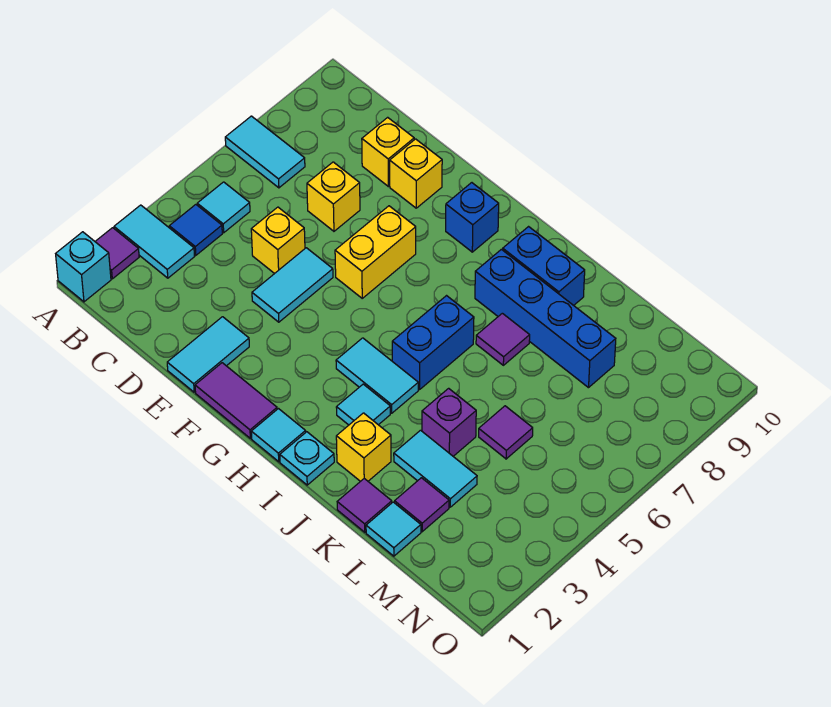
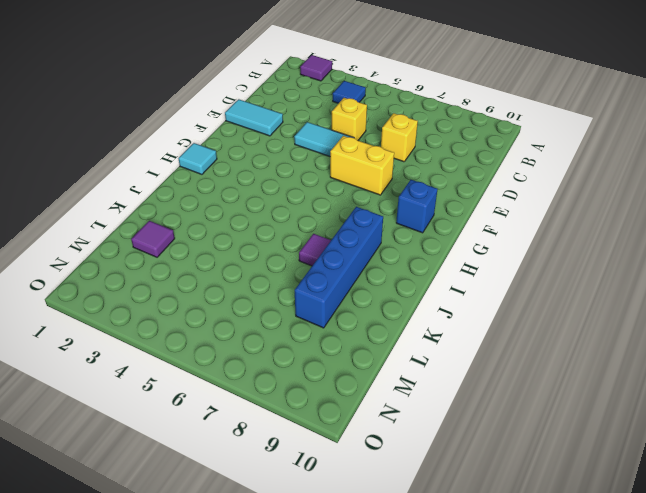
none -> cyan brick A1 level 1
none -> cyan tile A3:B3 level 1
none -> cyan tile A7:B7 level 1
none -> cyan tile B5 level 1

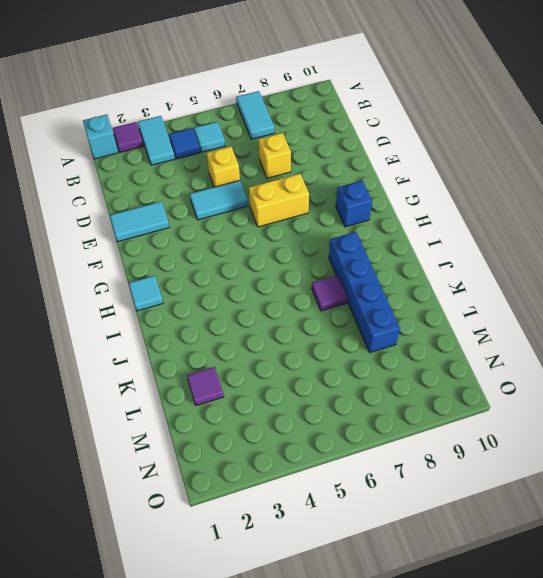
none -> yellow brick D9 level 1
none -> yellow brick E9 level 1
none -> purple tile F1:G1 level 1
none -> cyan tile H4:I4 level 1

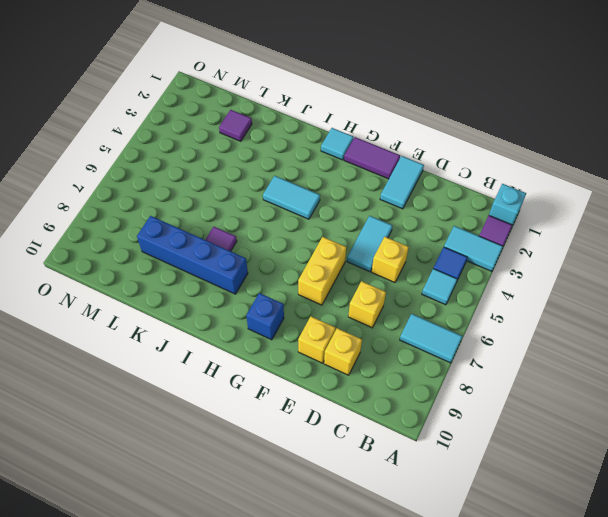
none -> cyan plate I1 level 1
none -> cyan tile I3 level 1
none -> blue brick I5:I6 level 1
none -> blue brick I9:J9 level 1

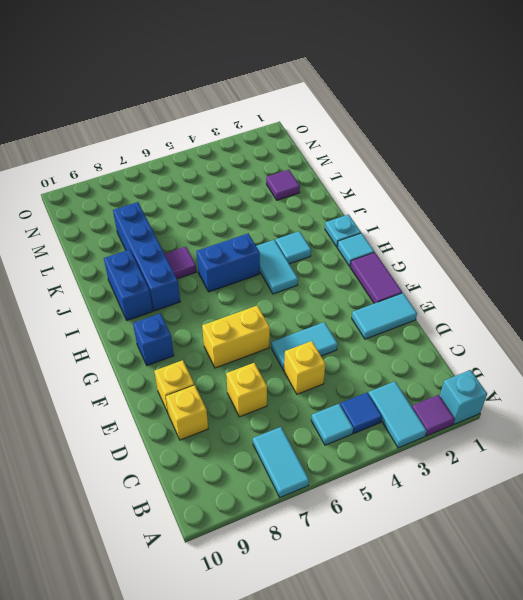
none -> yellow brick J2 level 1
none -> purple tile K1 level 1
none -> cyan tile K3:L3 level 1
none -> purple brick K4 level 1

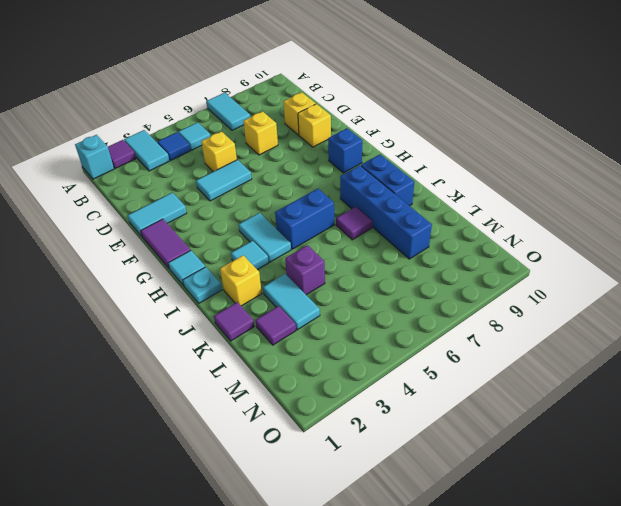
none -> yellow brick F6:F7 level 1
none -> cyan tile L1 level 1
none -> purple tile L5 level 1

